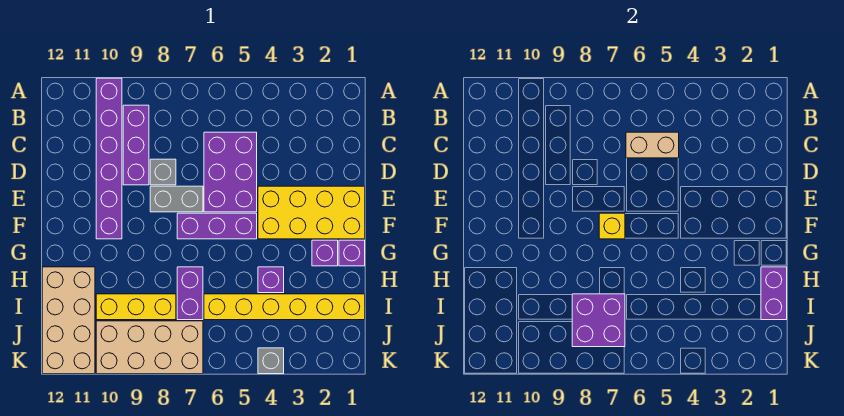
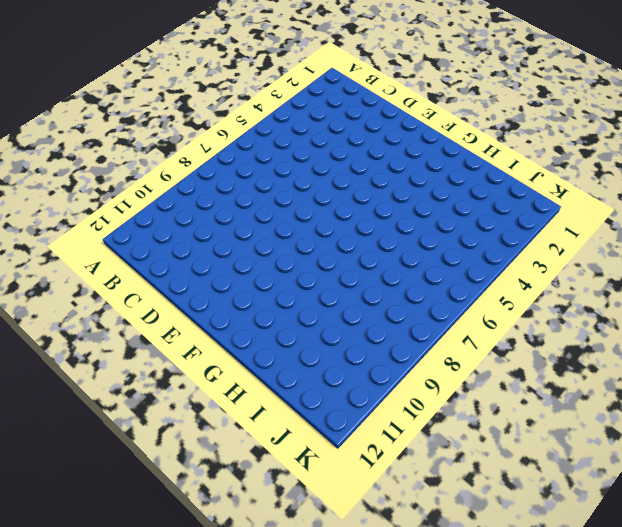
none -> purple brick A10:F10 level 1
none -> purple brick B9:D9 level 1
none -> purple brick C5:E6 level 1

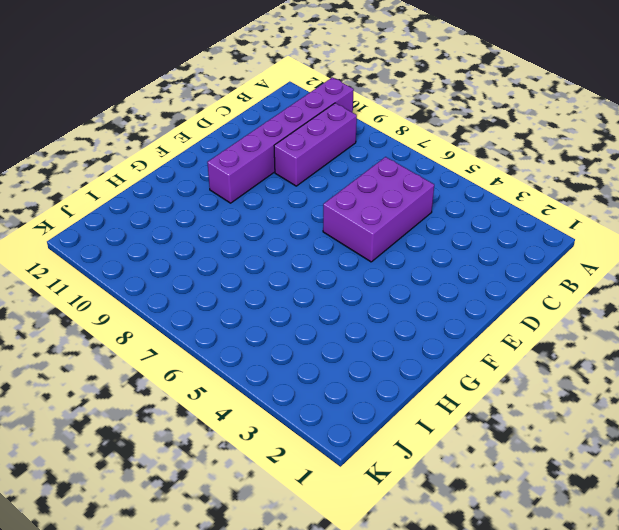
none -> grey brick D8 level 1
none -> yellow brick E1:F4 level 1
none -> grey brick E7:E8 level 1

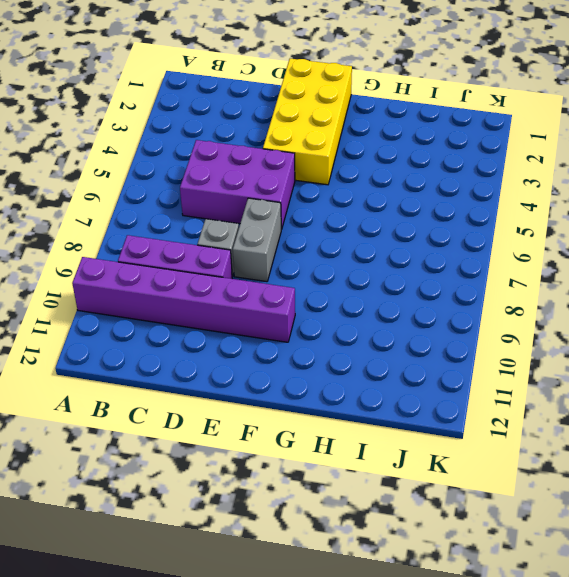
none -> purple brick F5:F7 level 1
none -> purple brick G1 level 1
none -> purple brick G2 level 1

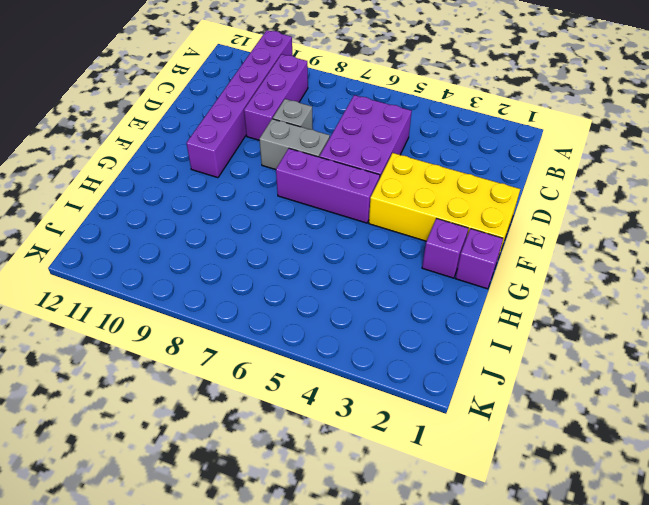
none -> purple brick H4 level 1
none -> purple brick H7:I7 level 1
none -> tan brick H11:K12 level 1

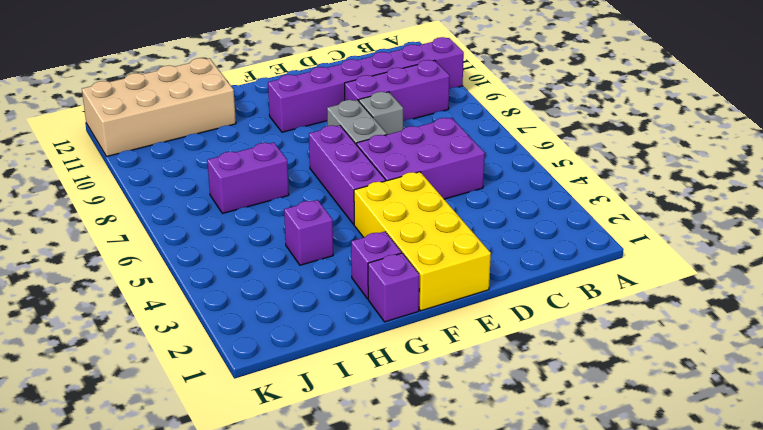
none -> yellow brick I1:I6 level 1
none -> yellow brick I8:I10 level 1
none -> tan brick J7:K10 level 1

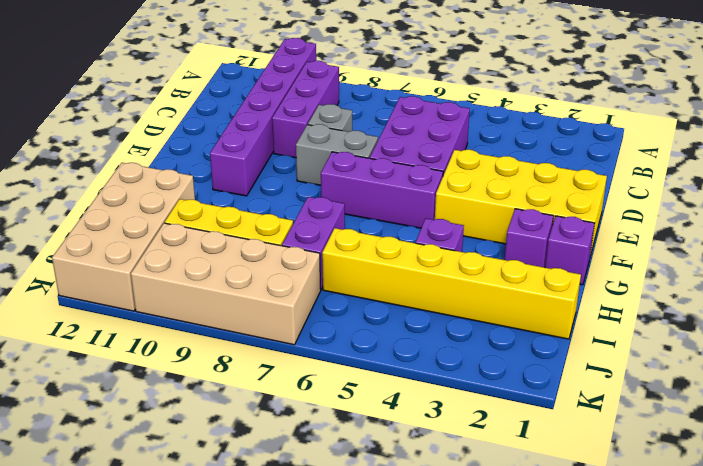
none -> grey brick K4 level 1
none -> tan brick C5:C6 level 2
none -> yellow brick F7 level 2

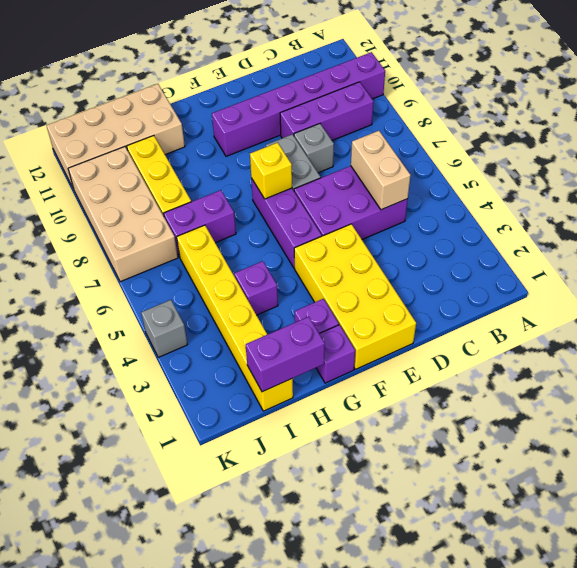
none -> purple brick I7:J8 level 2

